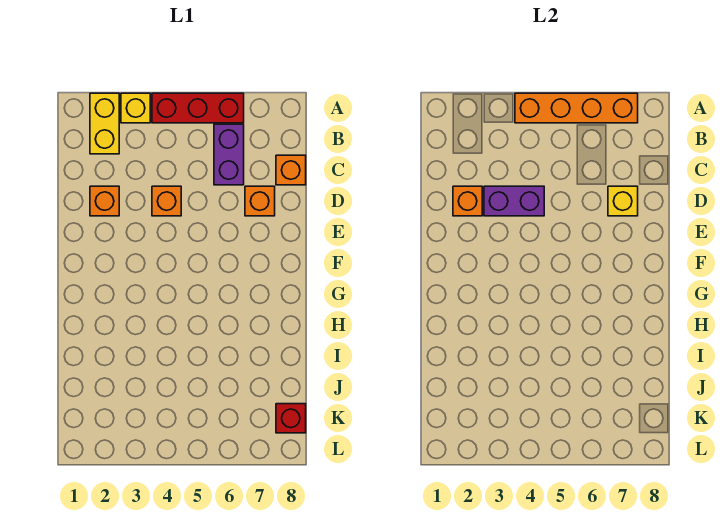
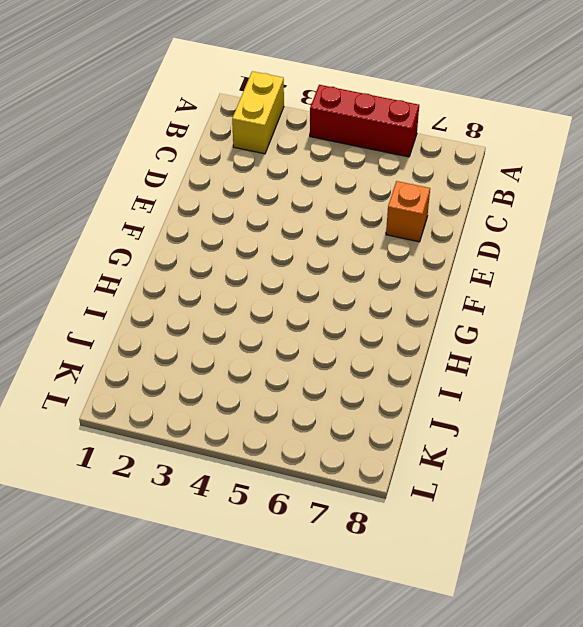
none -> yellow brick A3 level 1
none -> purple brick B6:C6 level 1
none -> orange brick C8 level 1

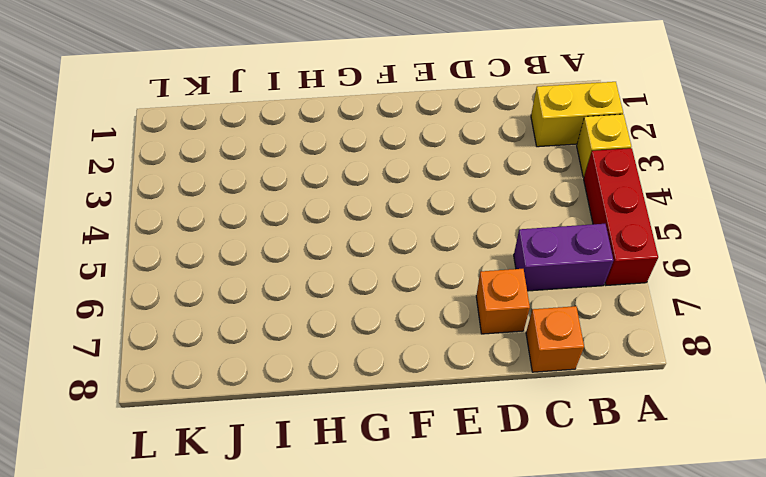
none -> orange brick D2 level 1
none -> orange brick D4 level 1
none -> red brick K8 level 1

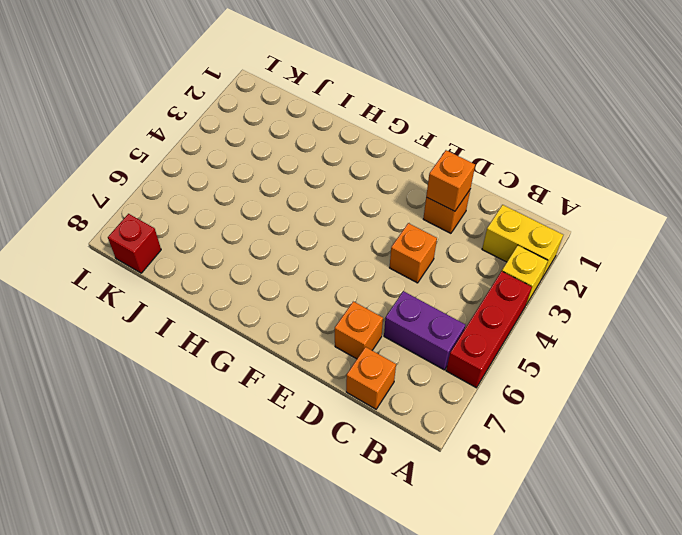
none -> orange brick A4:A7 level 2
none -> purple brick D3:D4 level 2
none -> yellow brick D7 level 2

